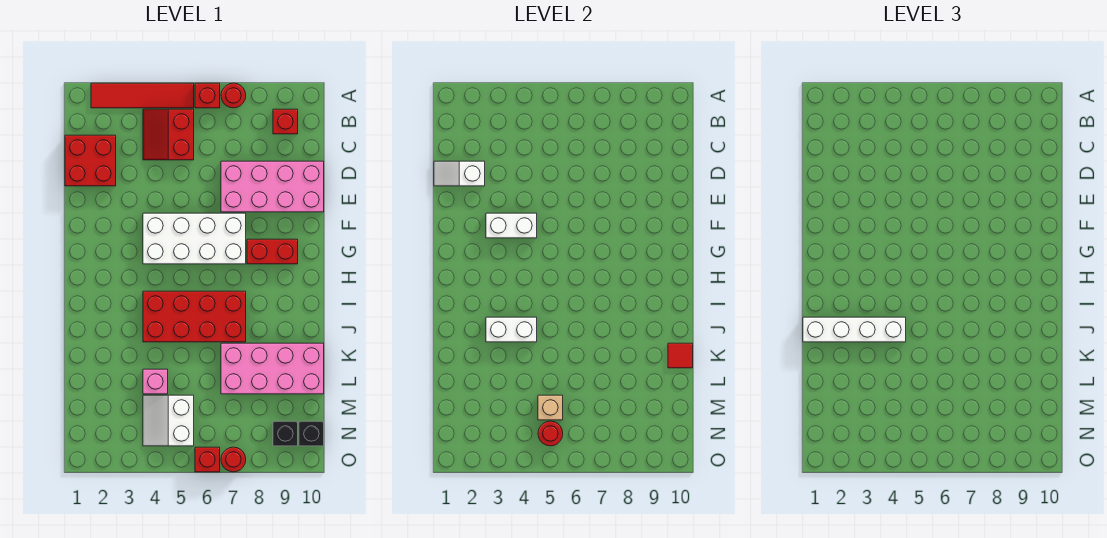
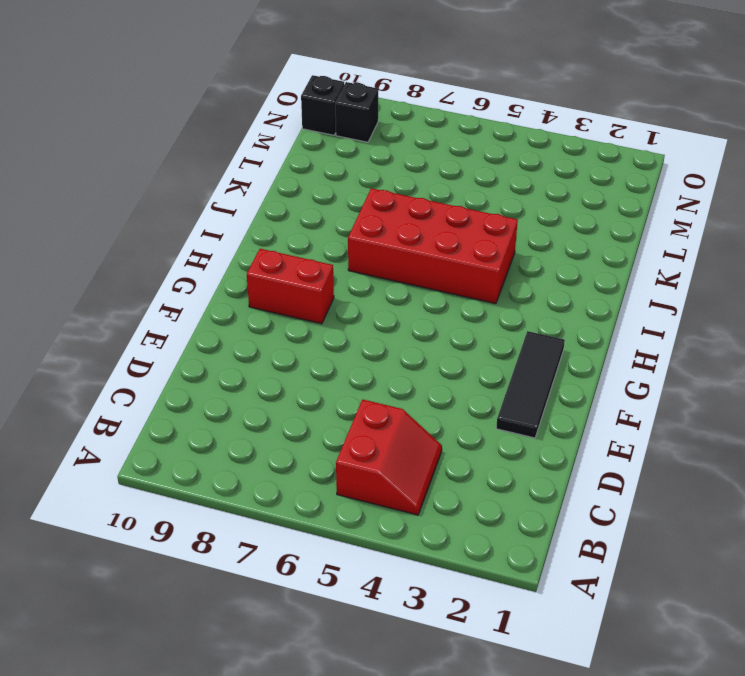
black tile E2:G2 level 1 -> none
none -> red tile A2:A5 level 1
none -> red brick A6 level 1
none -> red round brick A7 level 1

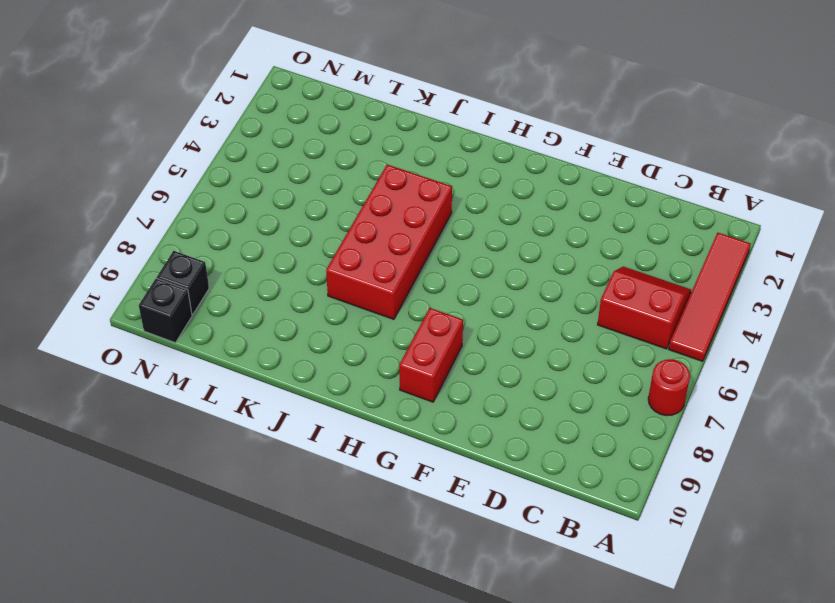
none -> red brick A6 level 1
none -> red brick B9 level 1
none -> red brick C1:D2 level 1

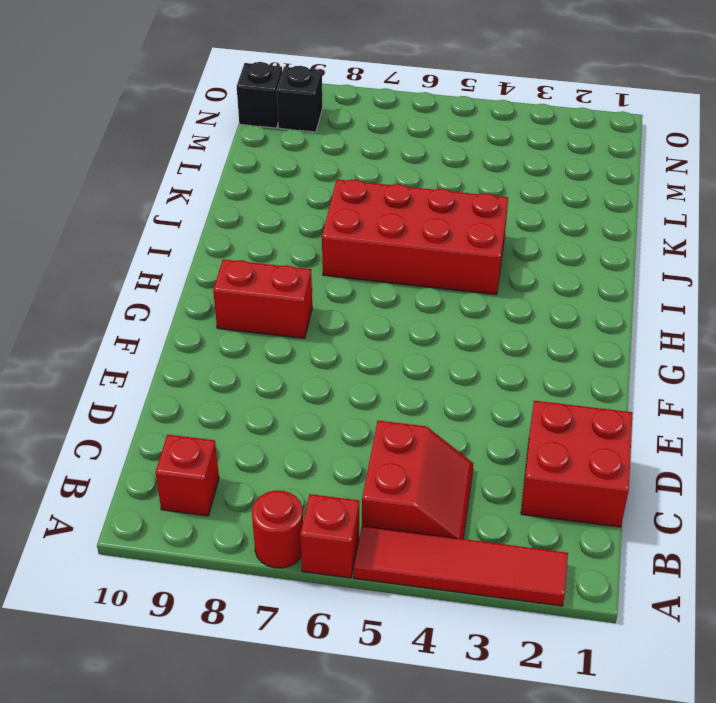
none -> pink brick D7:E10 level 1
none -> white brick F4:G7 level 1
none -> pink brick K7:L10 level 1

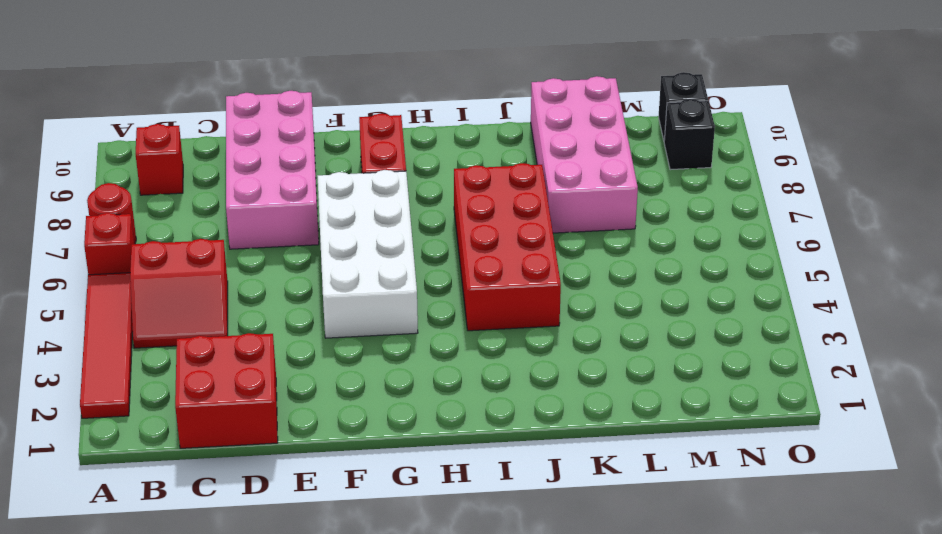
none -> pink brick L4 level 1
none -> white slope M4:N5 level 1 top 5
none -> red brick O6 level 1

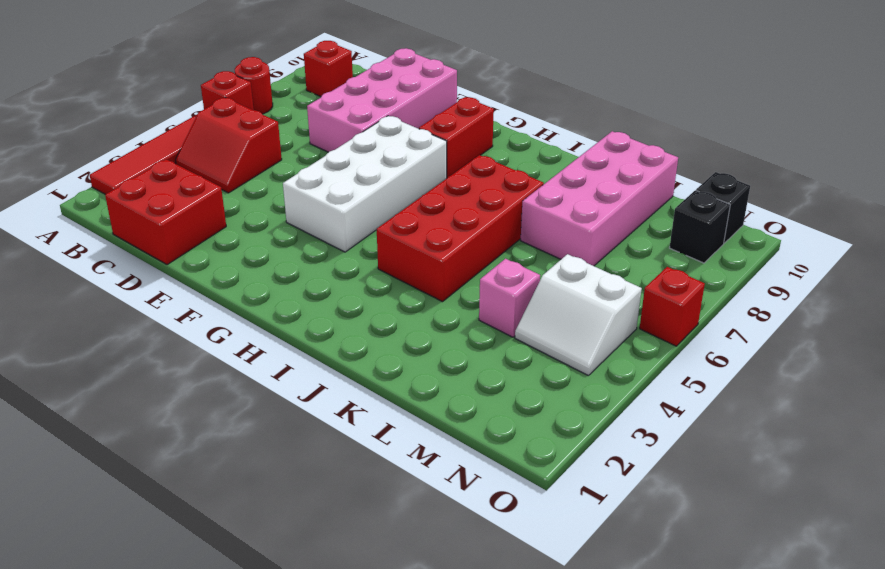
none -> red round brick O7 level 1
none -> white slope D1:D2 level 2 top 2
none -> white brick F3:F4 level 2

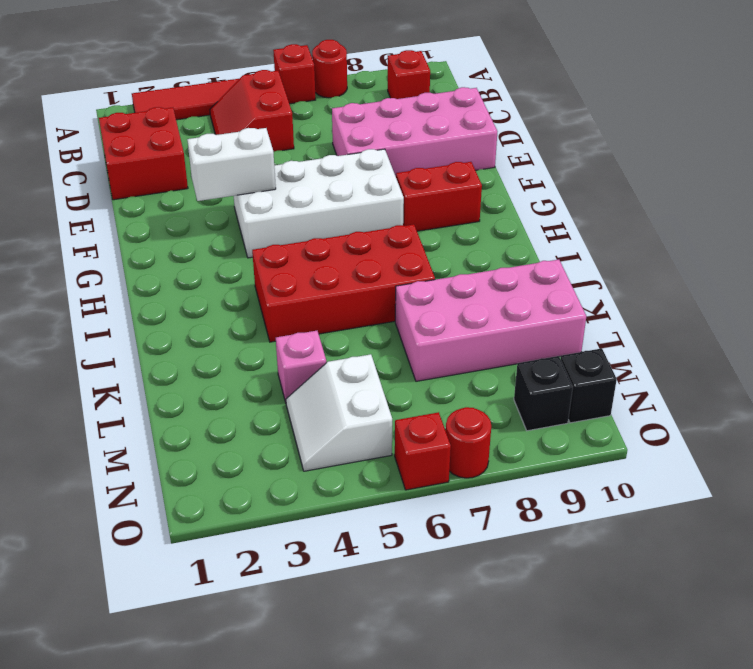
none -> white slope D1:D2 level 2 top 2
none -> white brick J3:J4 level 2
none -> red tile K10 level 2

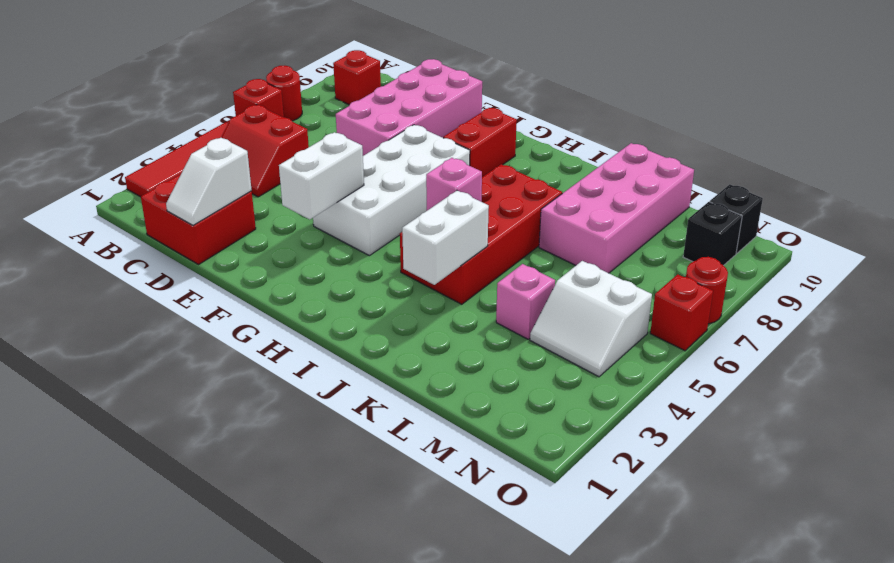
pink brick I5 level 2 -> none
none -> red tile K10 level 2
none -> tan brick M5 level 2
none -> red round brick N5 level 2

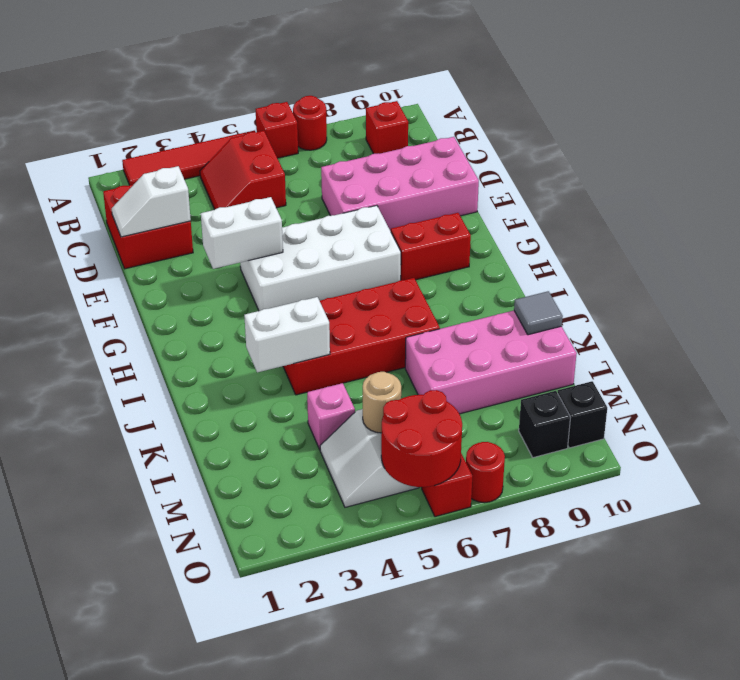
grey tile K10 level 2 -> red tile K10 level 2
tan round brick M5 level 2 -> tan brick M5 level 2
red round brick N5:O6 level 2 -> red round brick N5 level 2
none -> white brick J1:J4 level 3

